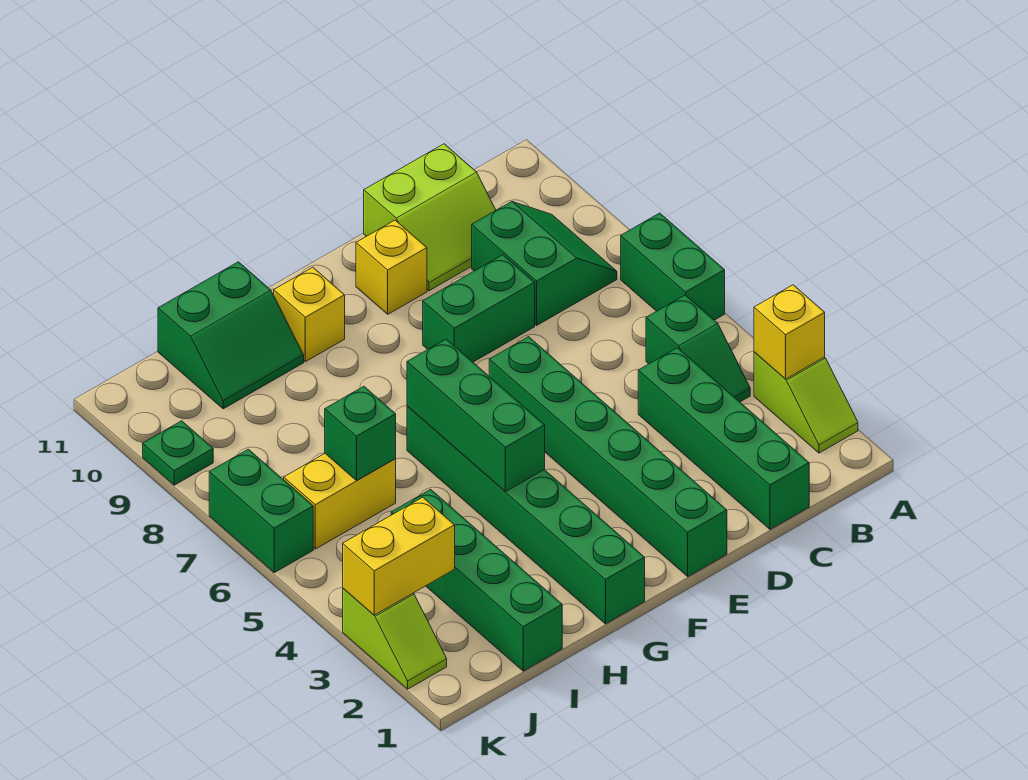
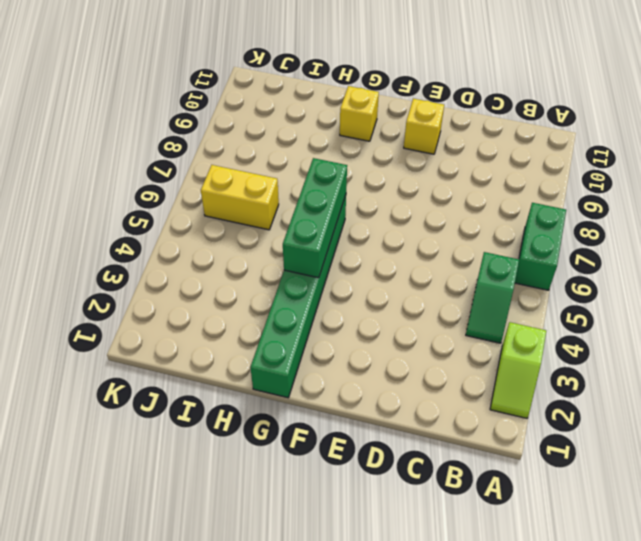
none -> green slope B8:C9 level 1 top C
none -> green brick C1:C4 level 1
none -> lime slope C10:D11 level 1 top 11

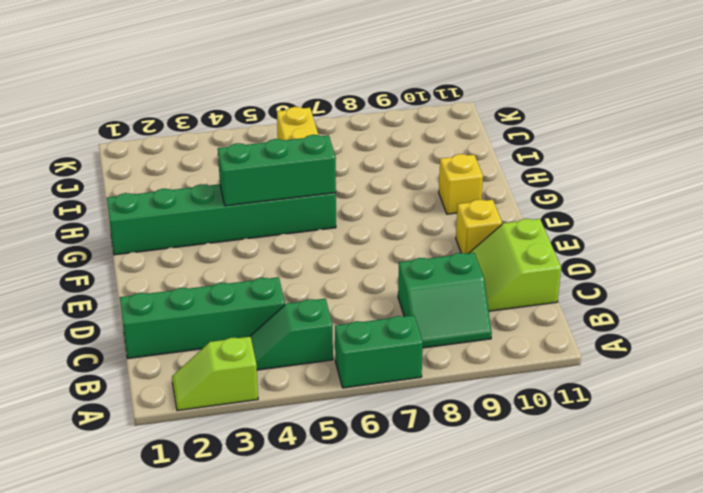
none -> green brick D8:E8 level 1
none -> green brick E1:E6 level 1
none -> green slope H10:I11 level 1 top 11

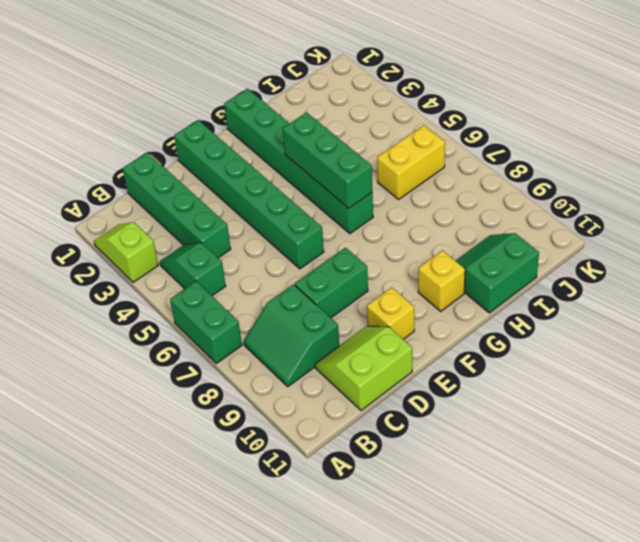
none -> green brick I1:I4 level 1
none -> lime slope K2:K3 level 1 top 3
none -> green brick K6:K7 level 1

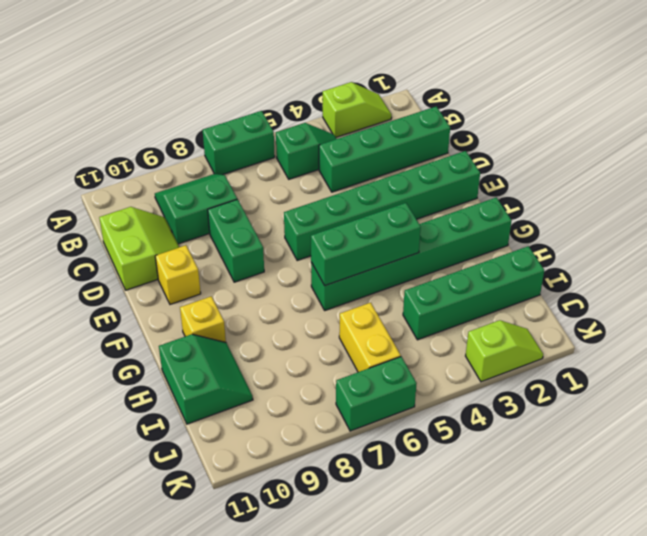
none -> green plate K9 level 1
none -> yellow brick A3 level 2
none -> green brick I6 level 2

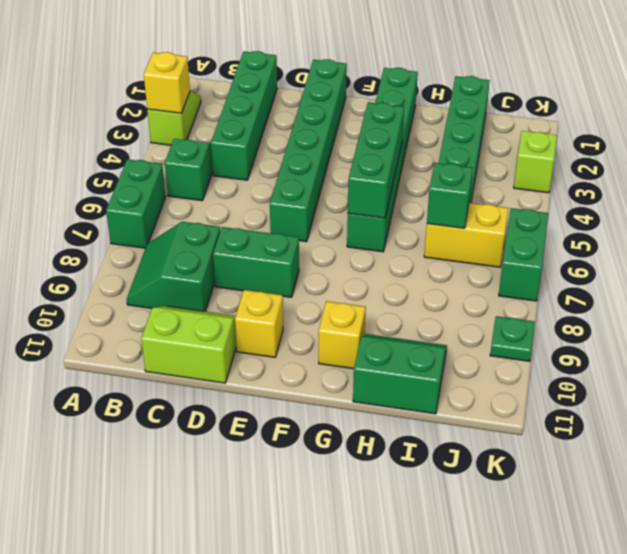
none -> yellow brick J3:K3 level 2

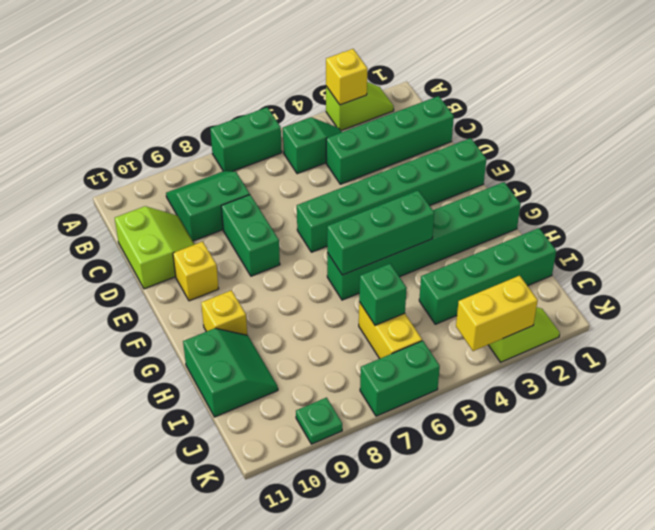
yellow brick K3:K4 level 2 -> yellow brick J3:K3 level 2

